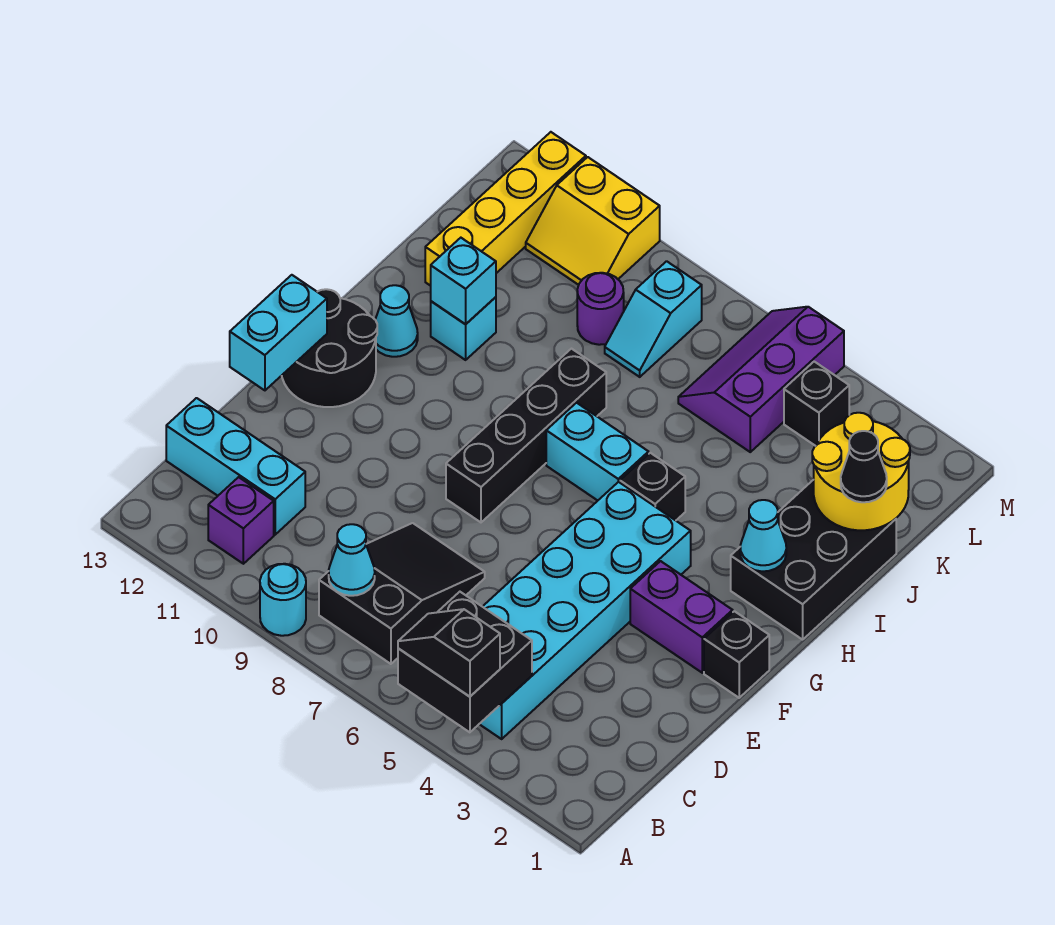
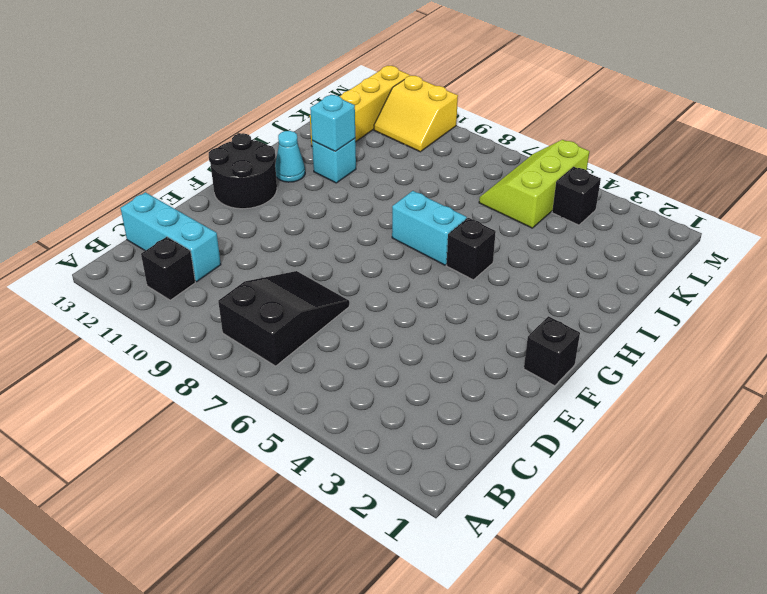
black brick B11 level 1 -> purple brick B11 level 1
lime slope K5:M6 level 1 top 5 -> purple slope K5:M6 level 1 top 5
none -> cyan round brick A9 level 1
none -> cyan brick B4:G5 level 1
none -> purple brick F2:F3 level 1

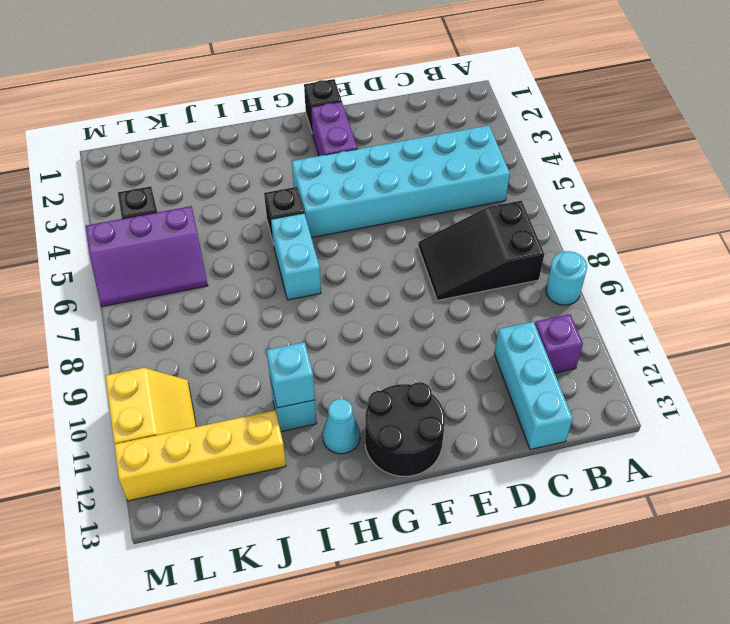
none -> black brick F8:I8 level 1
none -> black brick H1:J2 level 1
none -> cyan slope K8:L8 level 1 top L

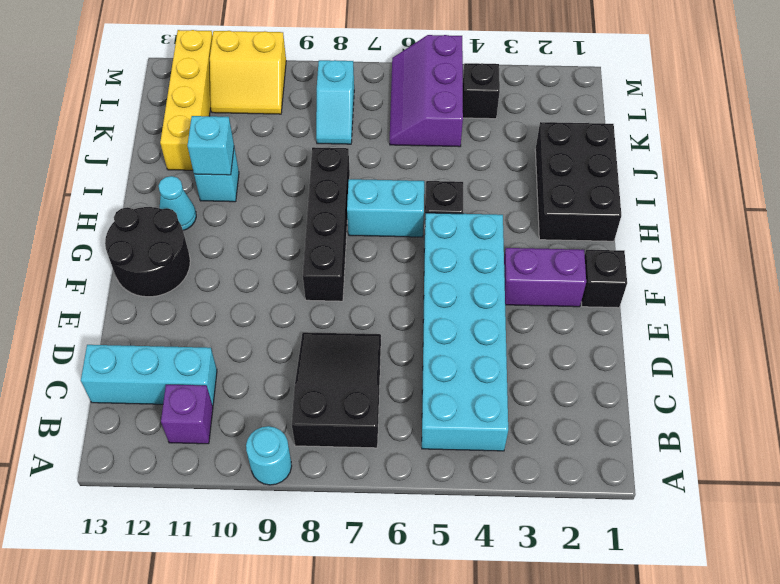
none -> purple round brick K9 level 1
none -> black brick A4:B5 level 2
none -> cyan cone B8 level 2

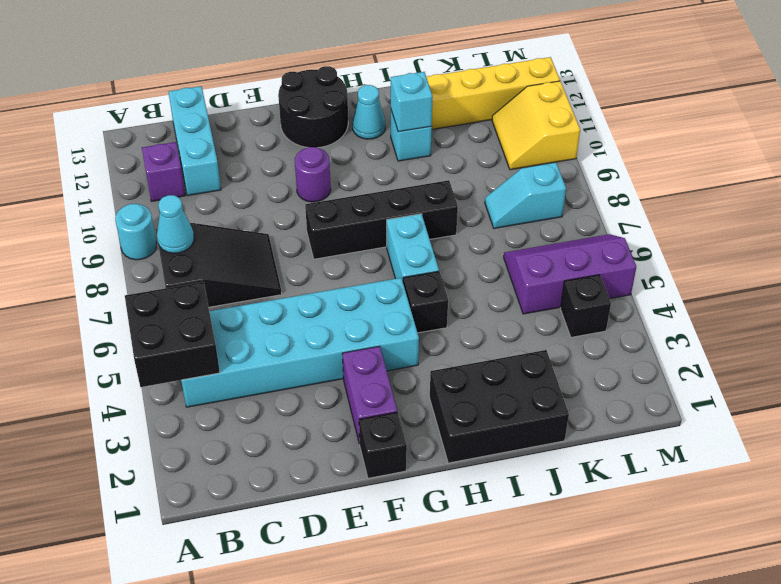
purple round brick F10 level 1 -> purple round brick K9 level 1
none -> cyan brick E13:F13 level 2
none -> cyan cone H2 level 2
none -> yellow round brick J1:K2 level 2

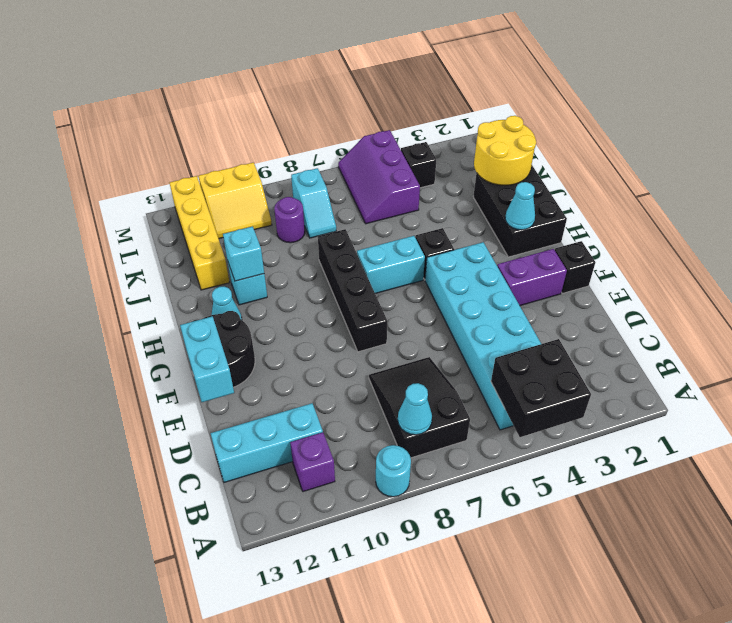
none -> black slope A4:A5 level 3 top 4
none -> black cone J1 level 3

